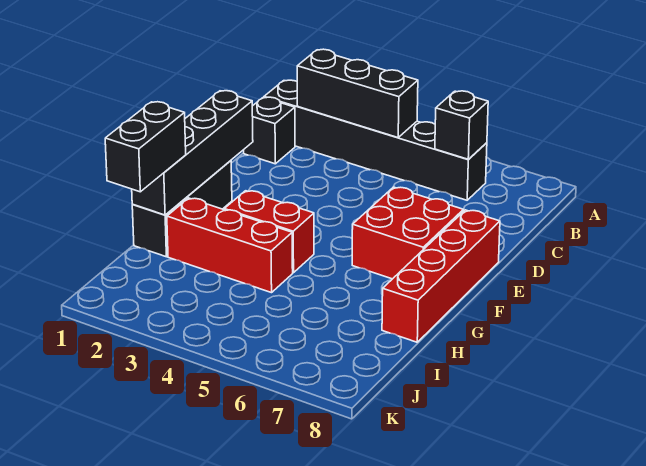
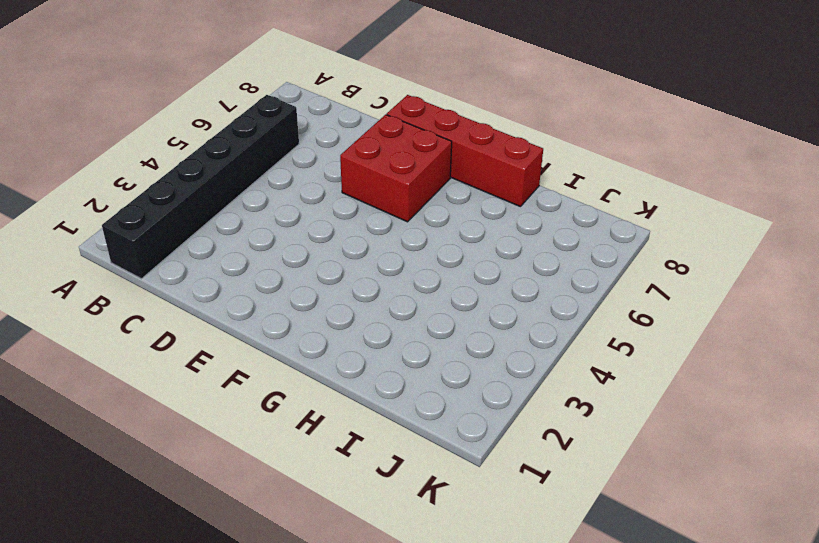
none -> black brick C1 level 1
none -> black brick F1:H1 level 1

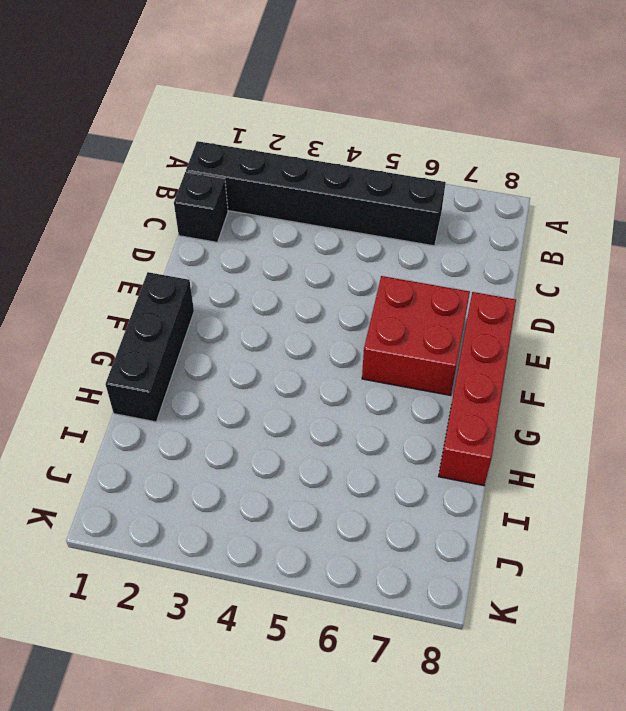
none -> red brick G3:G4 level 1
none -> red brick H2:H4 level 1

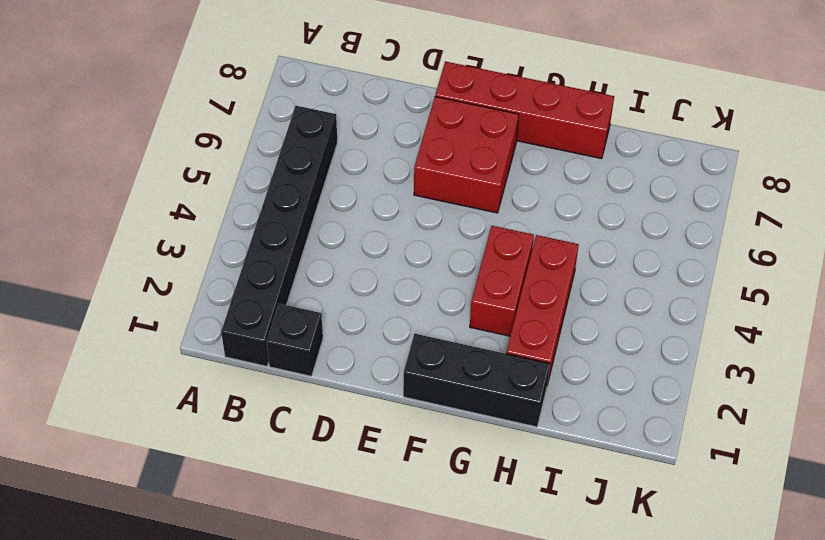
none -> black brick B2:B4 level 2
none -> black brick B6 level 2

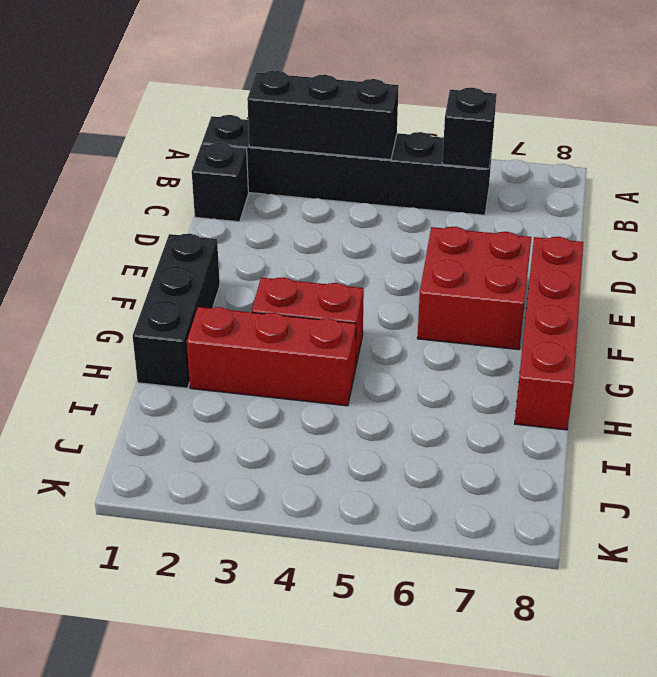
none -> black brick E1:H1 level 2
none -> black brick H1:I1 level 3

